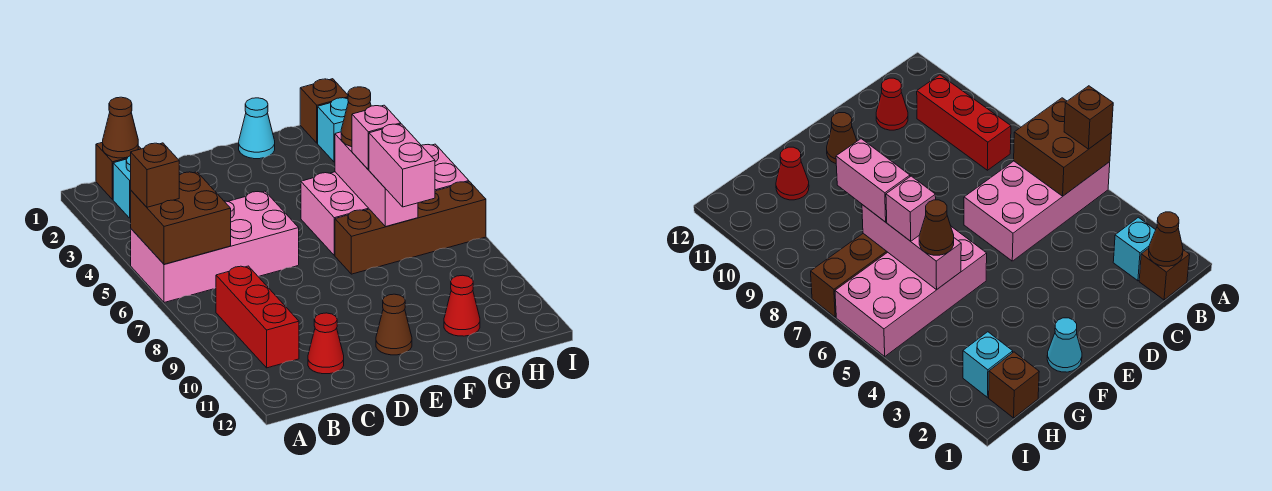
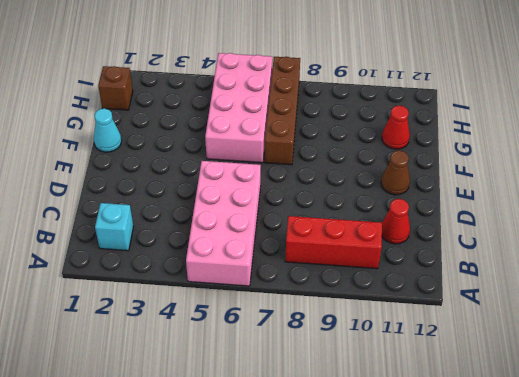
none -> brown brick B1 level 1
none -> cyan brick H2 level 1
none -> brown brick A5:B6 level 2

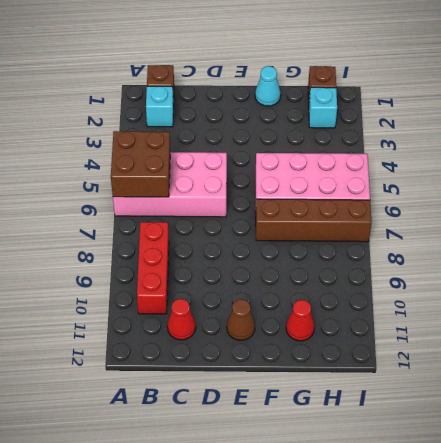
none -> brown cone B1 level 2
none -> pink brick G5:G7 level 2
none -> brown brick A5 level 3

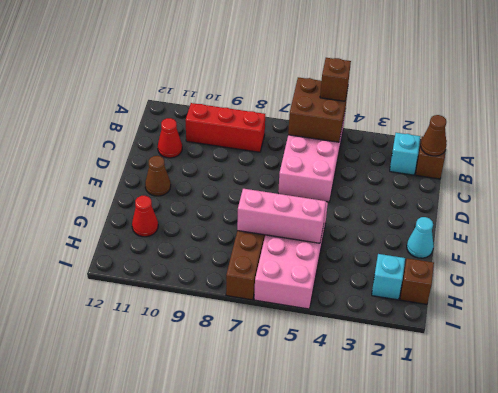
none -> brown cone G5 level 3
none -> pink brick G6 level 3
none -> pink brick G7:G8 level 3

